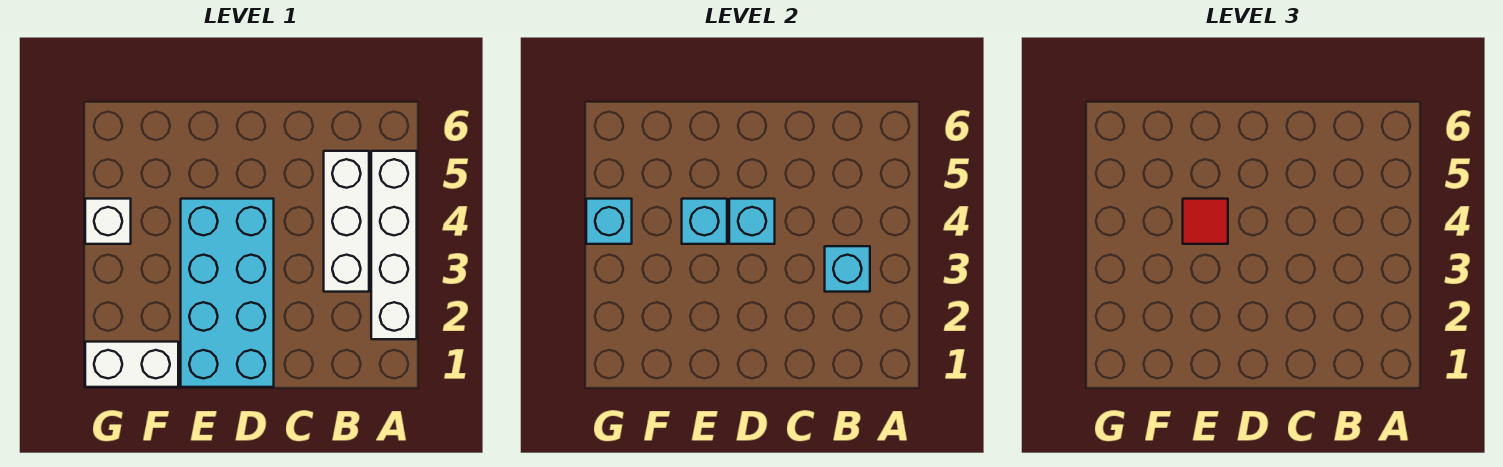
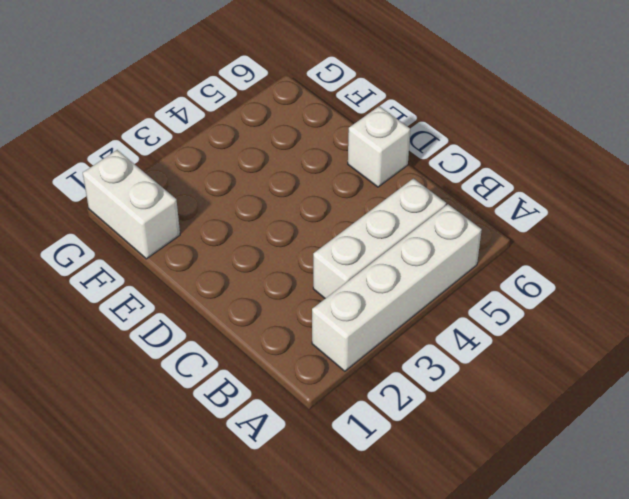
white brick D6 level 1 -> white brick G4 level 1
none -> cyan brick D1:E4 level 1
none -> cyan brick B3 level 2

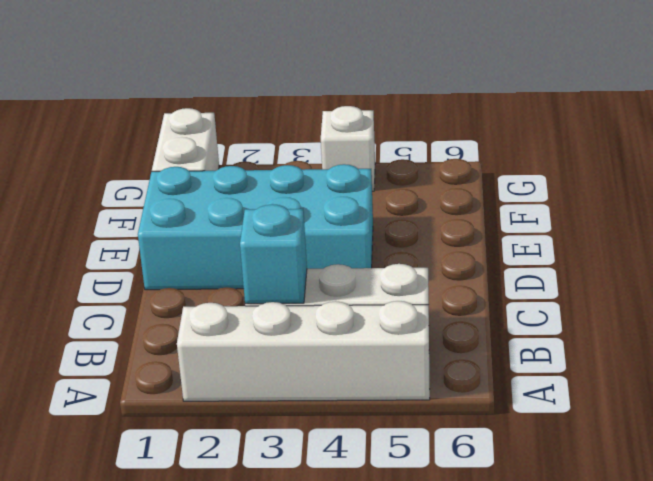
none -> cyan brick D4 level 2
none -> cyan brick E4 level 2

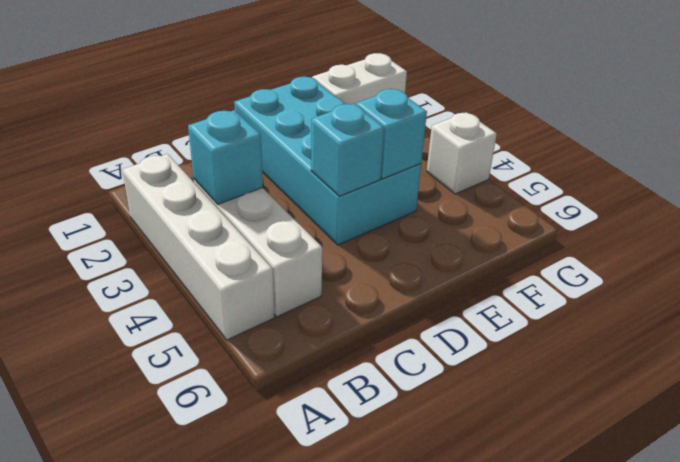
none -> cyan brick G4 level 2
none -> red tile E4 level 3

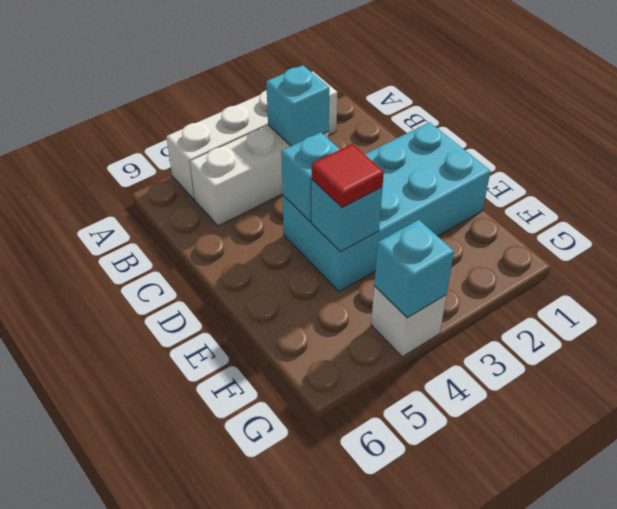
none -> white brick F1:G1 level 1

